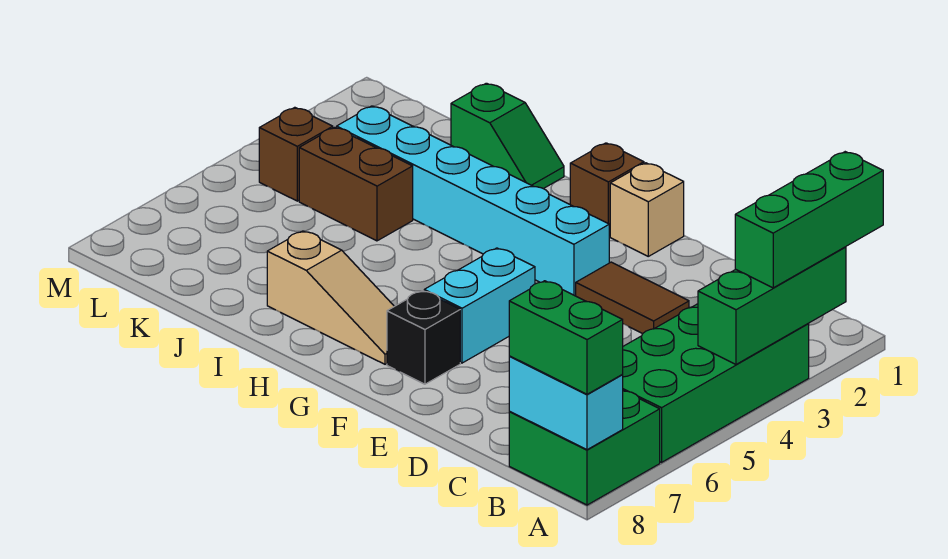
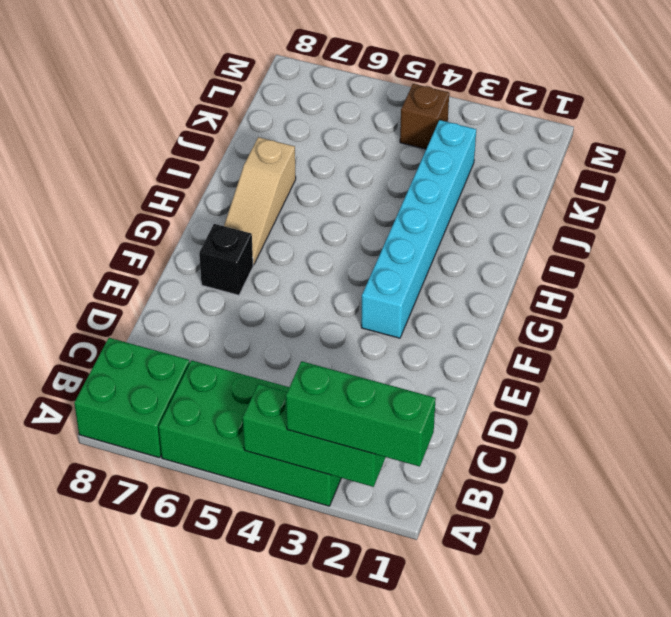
none -> brown tile D3:E3 level 1
none -> tan brick F1 level 1
none -> cyan brick F5:F6 level 1

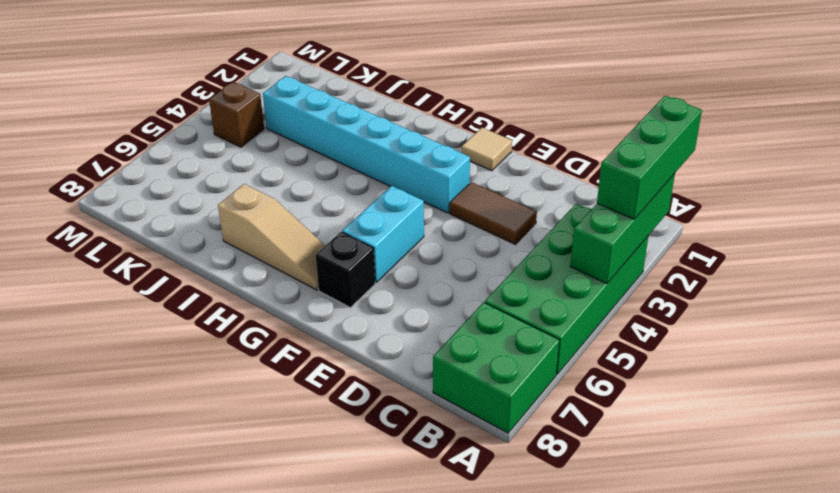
tan tile F1 level 1 -> tan brick F1 level 1
none -> brown brick G1 level 1
none -> green slope I1:J1 level 1 top J
none -> brown brick J4:K4 level 1

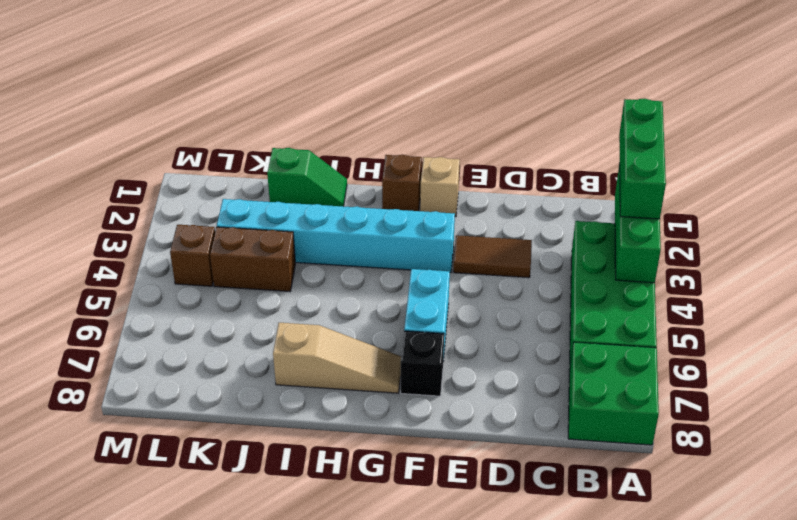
none -> cyan brick A8:B8 level 2
none -> green brick A8:B8 level 3

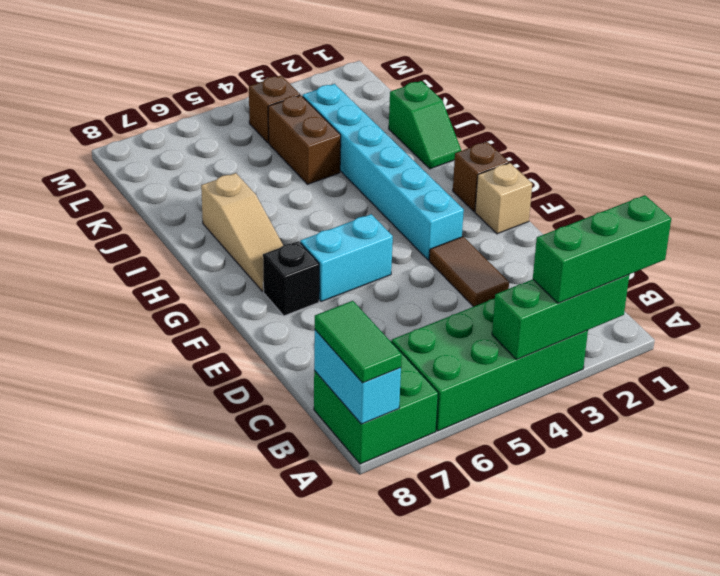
green tile A8:B8 level 3 -> green brick A8:B8 level 3

